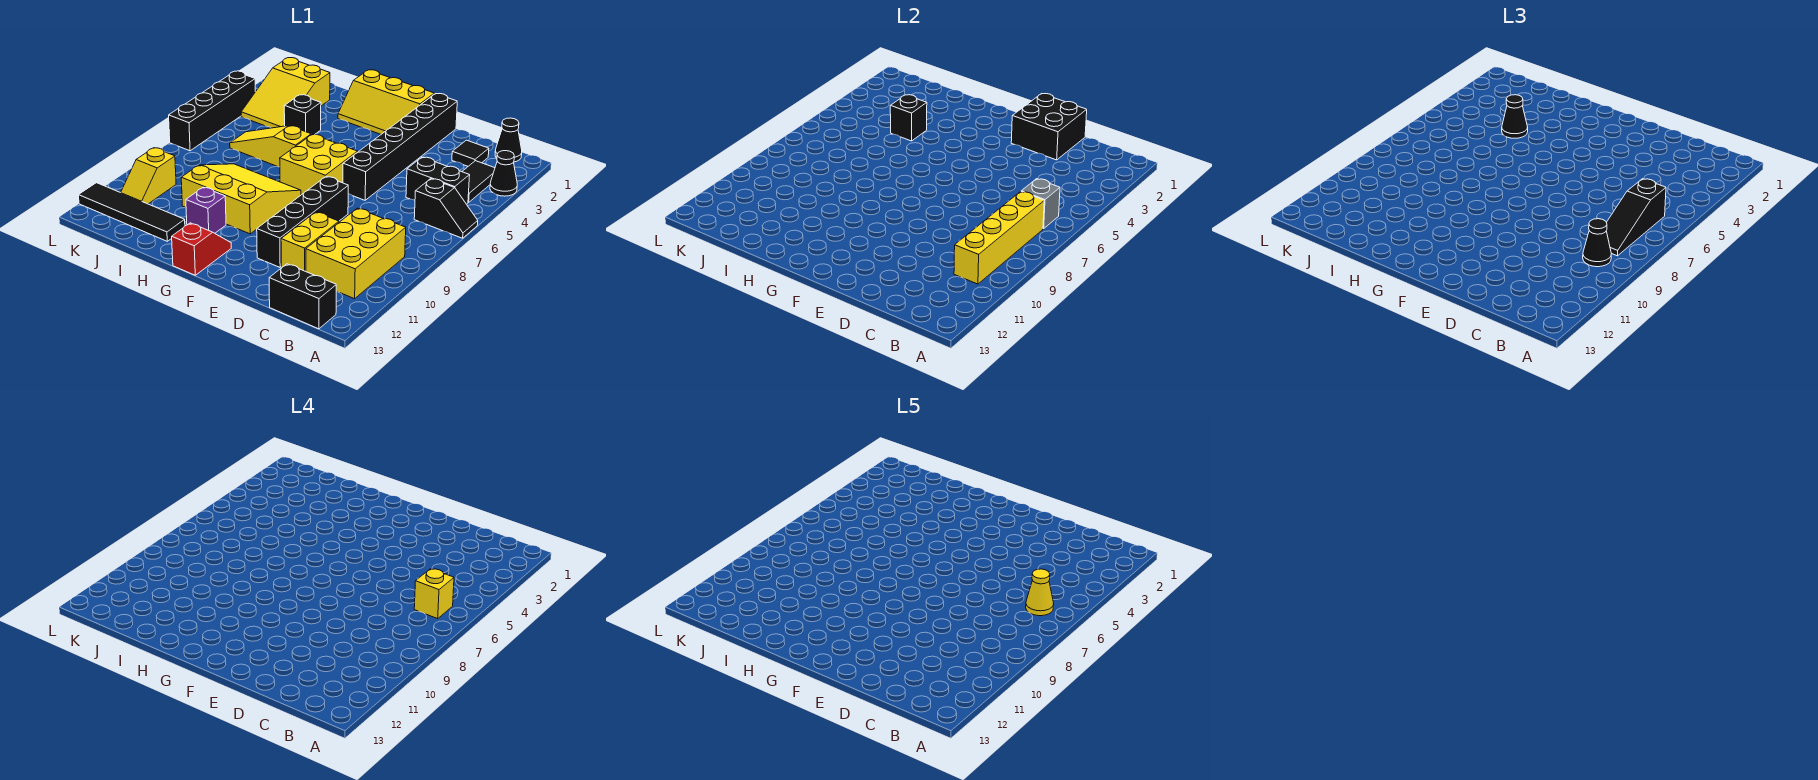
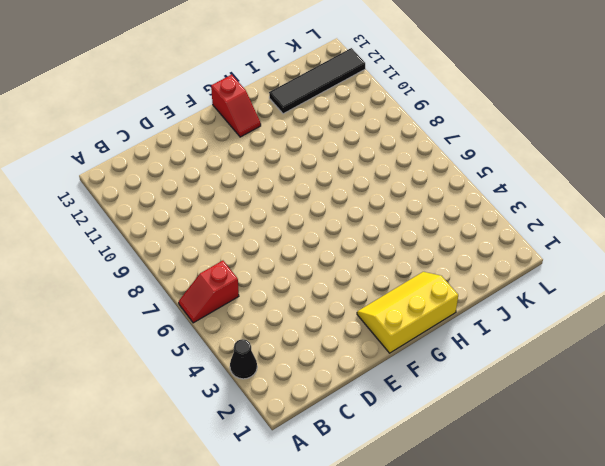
red slope A6:B6 level 1 top B -> black slope A6:B6 level 1 top B
none -> black cone B1 level 1
none -> black tile B3:B4 level 1
none -> black brick B5:C5 level 1
none -> yellow brick B9:C11 level 1

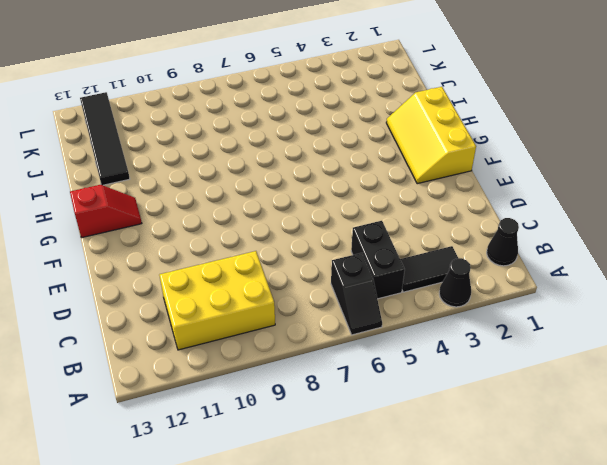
none -> black brick B13:C13 level 1
none -> black tile C2 level 1
none -> yellow brick D10:D11 level 1
none -> black brick E1:E6 level 1

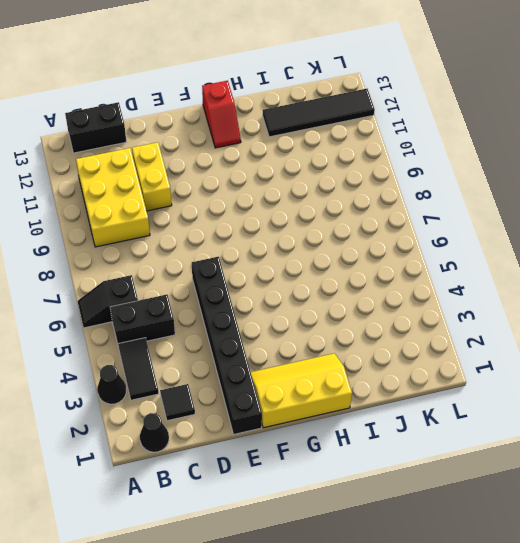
none -> black brick E8:E11 level 1
none -> yellow brick F6:G7 level 1
none -> yellow slope G8:I10 level 1 top 10
none -> yellow slope H6:J6 level 1 top H

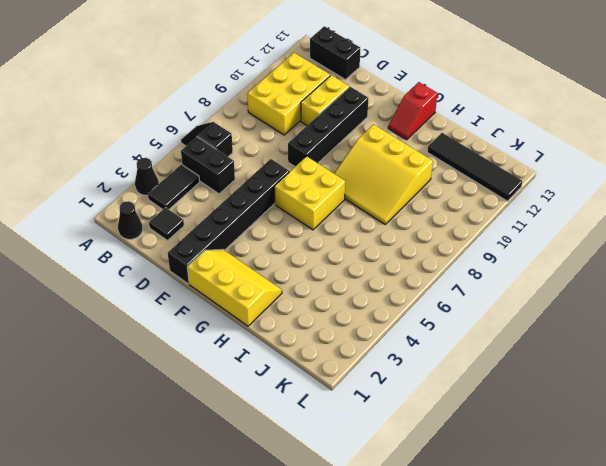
none -> yellow slope H6:J6 level 1 top H
none -> purple brick H11 level 1
none -> black brick I4 level 1
none -> yellow slope J2:K4 level 1 top 2

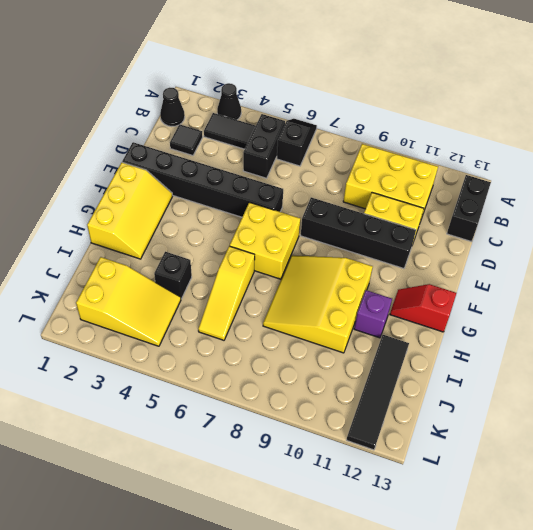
none -> yellow slope K10:K11 level 1 top 10
none -> black brick L4:L7 level 1
none -> grey brick B6 level 2
none -> yellow brick B7:B10 level 2

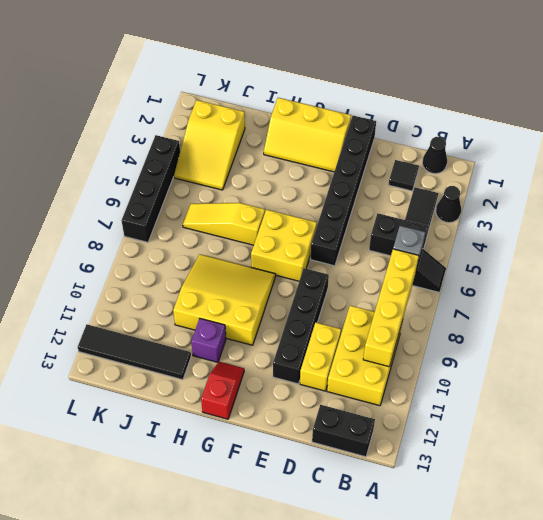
none -> black brick I4 level 1
none -> yellow slope K10:K11 level 1 top 10
none -> black brick D1:E2 level 2
none -> black brick I4 level 2

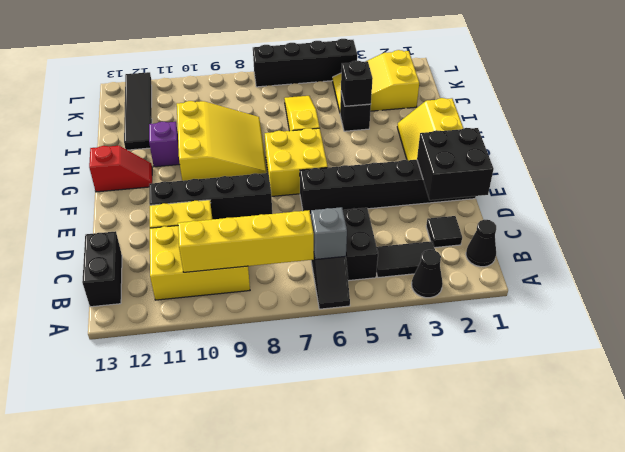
none -> yellow slope K10:K11 level 1 top 10
none -> black slope B6:B8 level 3 top 6
none -> black cone B9 level 3
none -> black cone I4 level 3

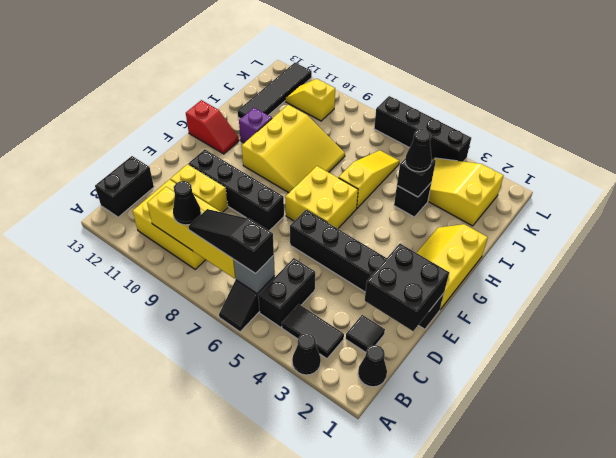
none -> yellow brick B6 level 4
none -> yellow cone B6 level 5

